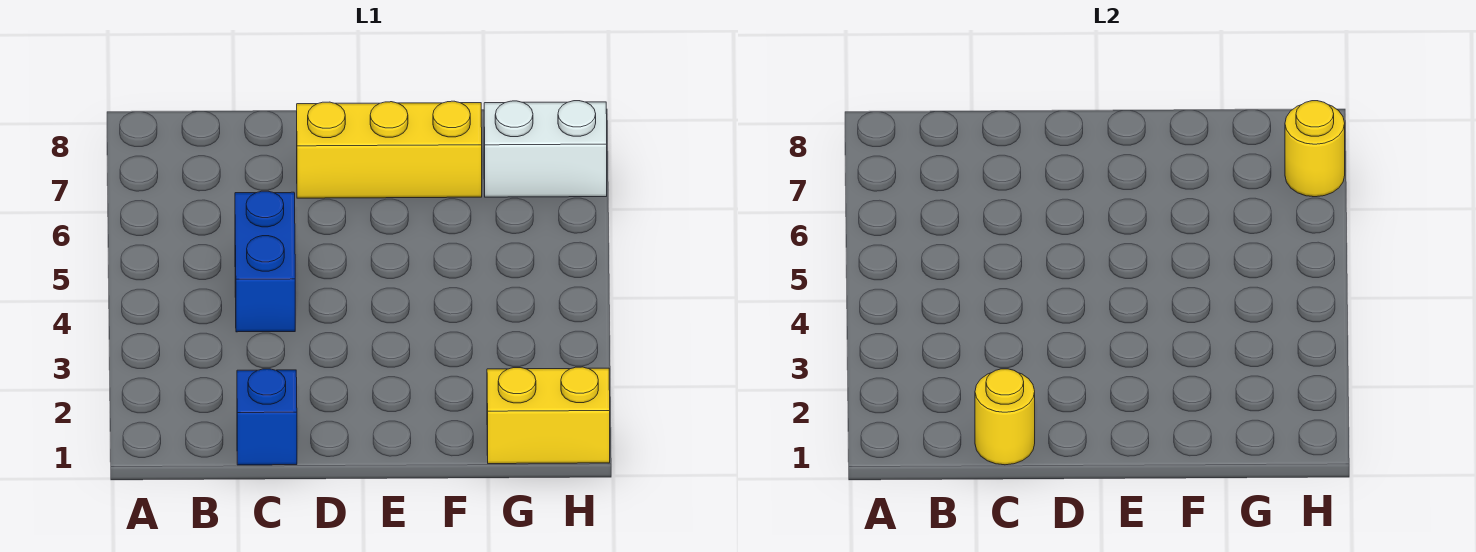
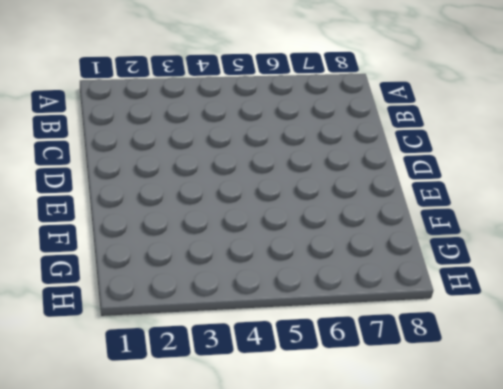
none -> blue brick C1 level 1
none -> blue brick C4:C5 level 1

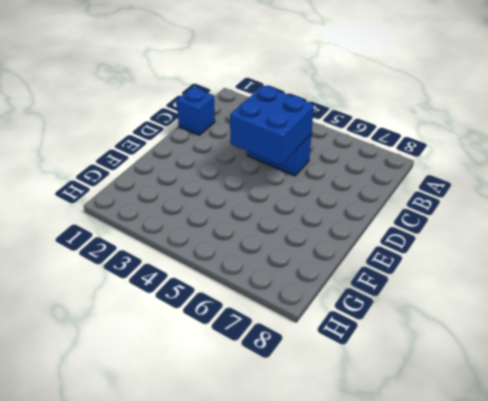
blue brick C4:D5 level 2 -> none
none -> yellow brick D7:F7 level 1
none -> yellow brick G1:H1 level 1

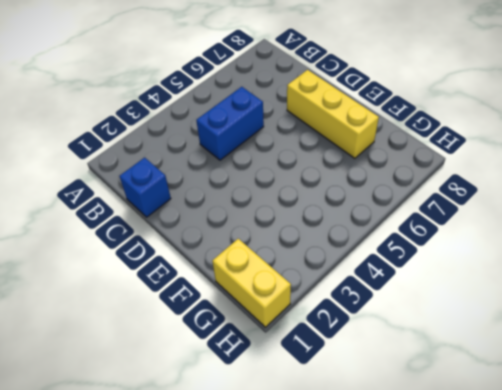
none -> white brick G7:H7 level 1
none -> yellow round brick C1 level 2

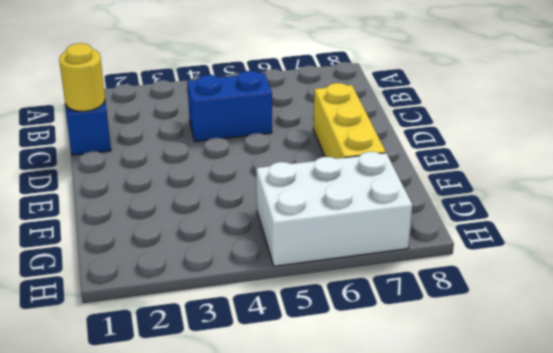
white brick G5:H7 level 1 -> white brick G7:H7 level 1
none -> yellow brick G1:H1 level 1
none -> yellow round brick H7 level 2

